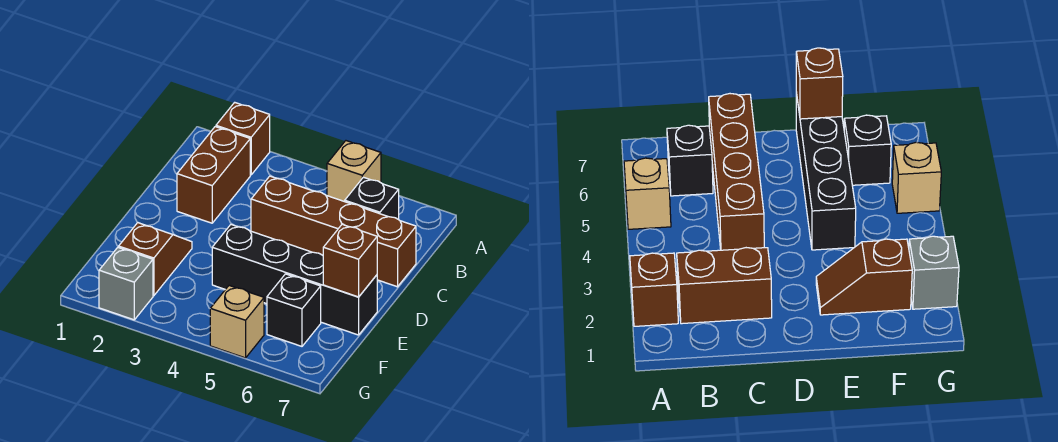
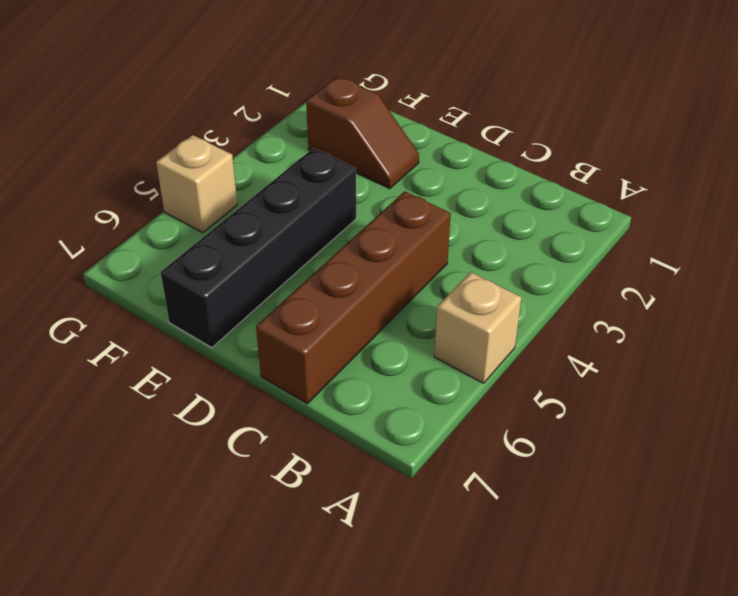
none -> brown brick A2 level 1
none -> brown brick B2:C2 level 1

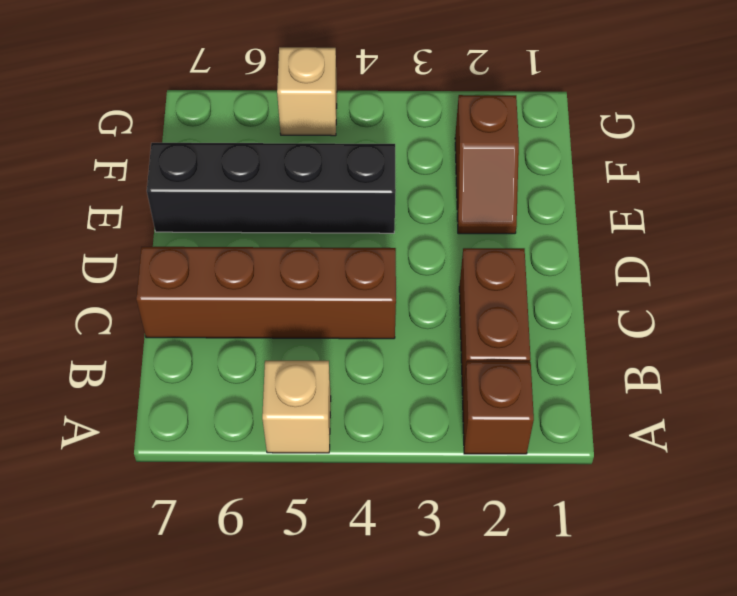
none -> black brick B6 level 1
none -> black brick F6 level 1

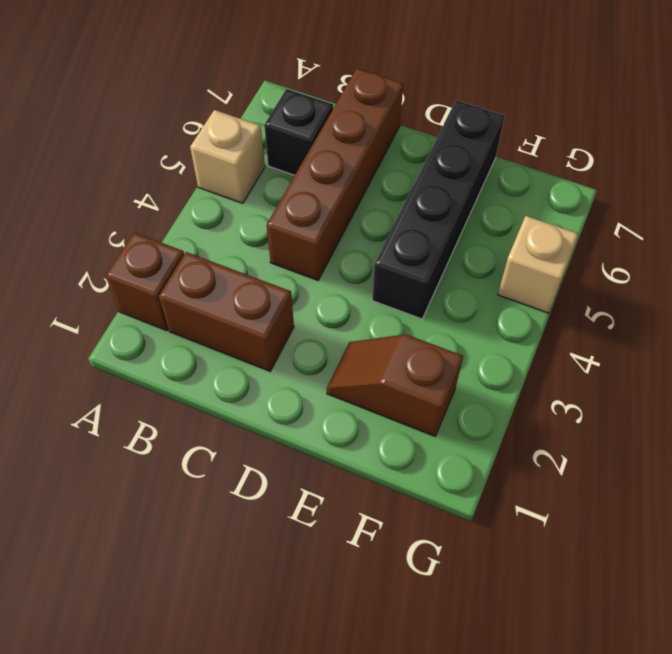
none -> black brick F6 level 1
none -> grey brick G2 level 1

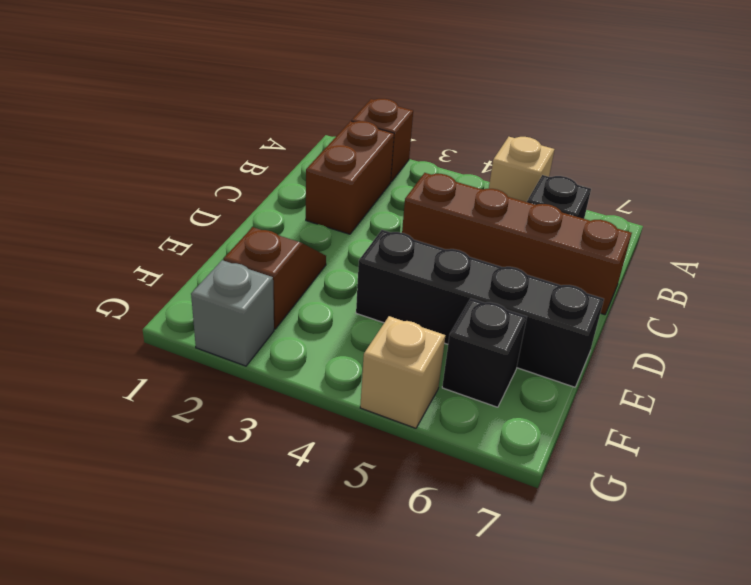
none -> brown brick E7 level 2

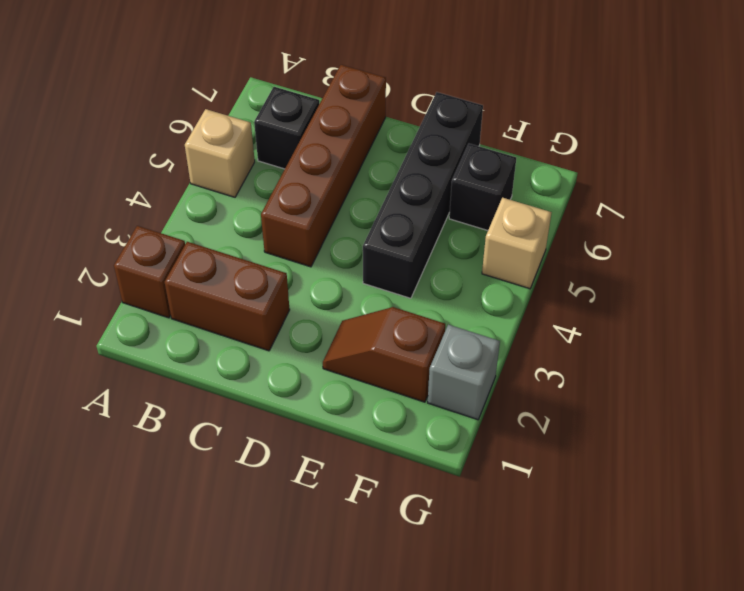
none -> brown brick E7 level 2

